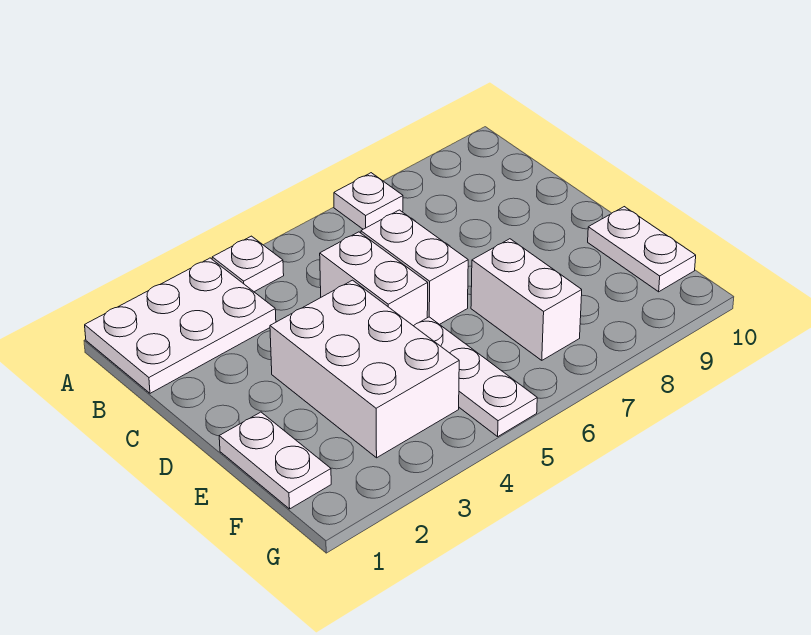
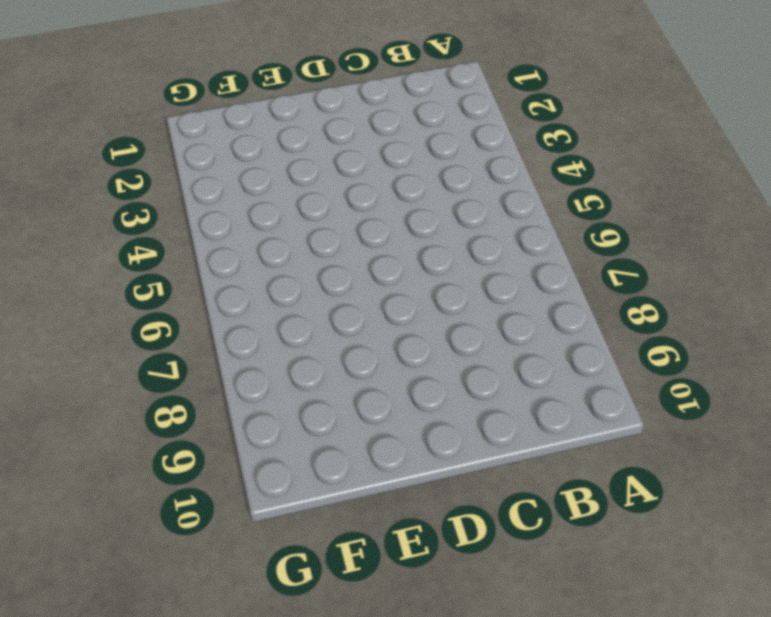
none -> white plate A1:B3 level 1
none -> white plate A4 level 1

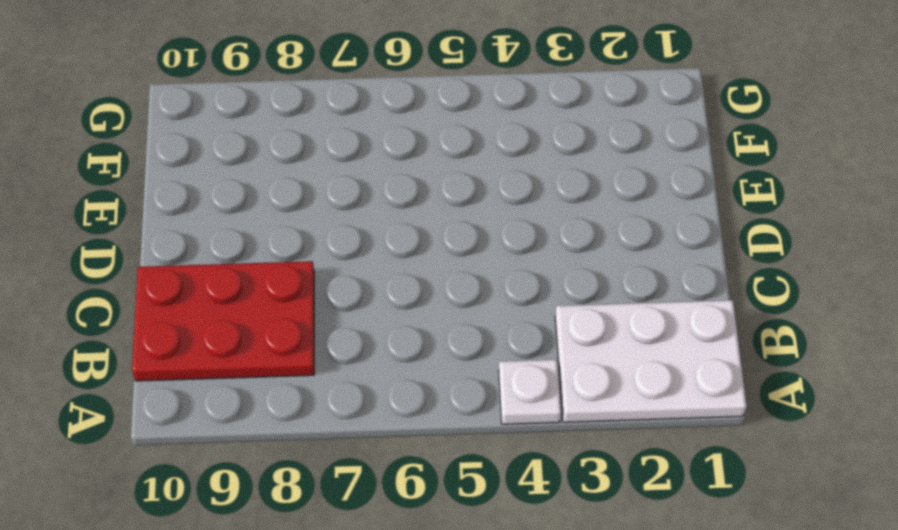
red plate B8:C10 level 1 -> none
none -> white plate A7 level 1
none -> white brick C5:D5 level 1

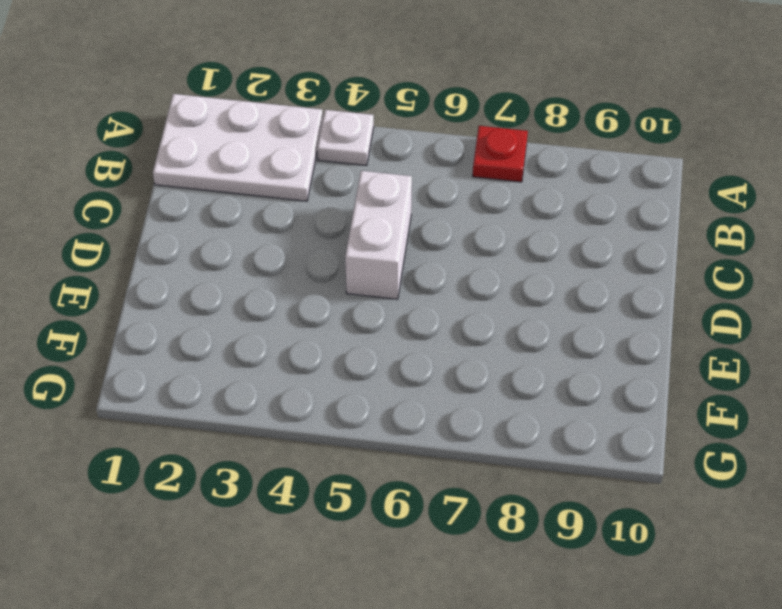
red plate A7 level 1 -> white plate A7 level 1
none -> white brick C6:D6 level 1
none -> white brick D3:F4 level 1

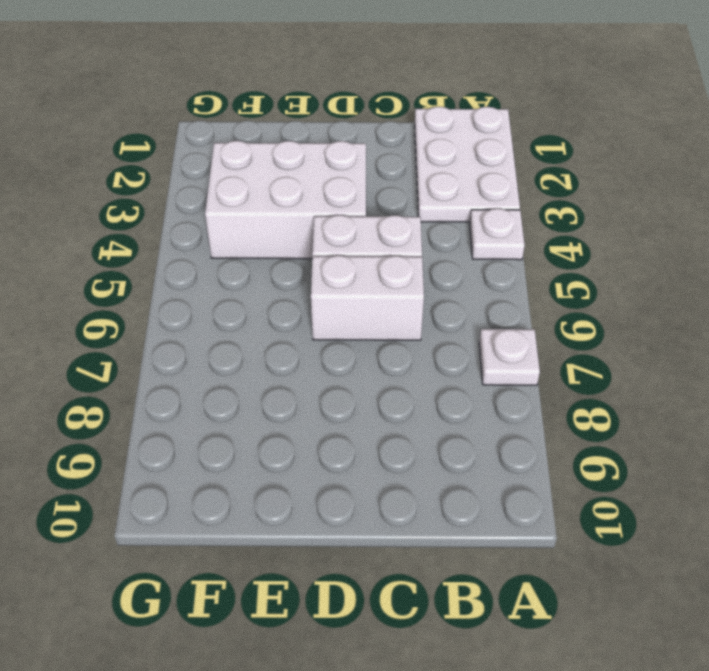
none -> white plate E1:F1 level 1
none -> white plate E5:G5 level 1

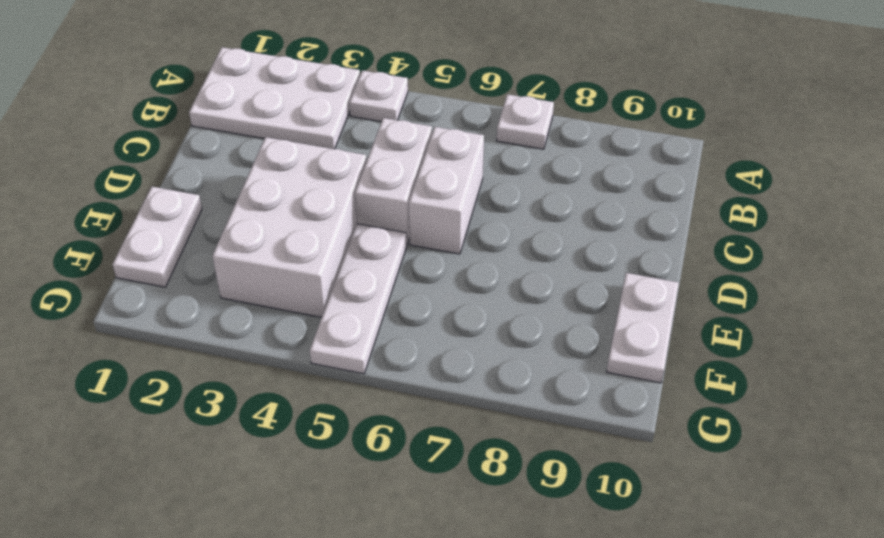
none -> white brick E7:F7 level 1

